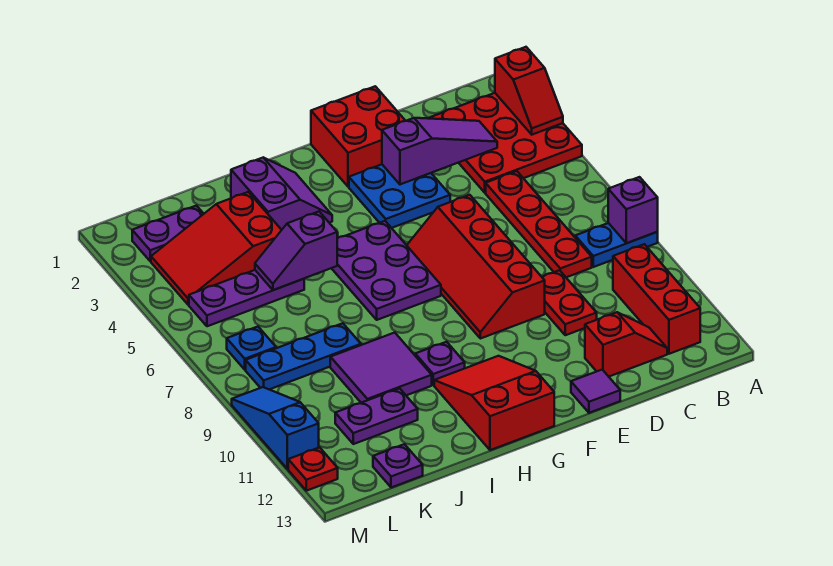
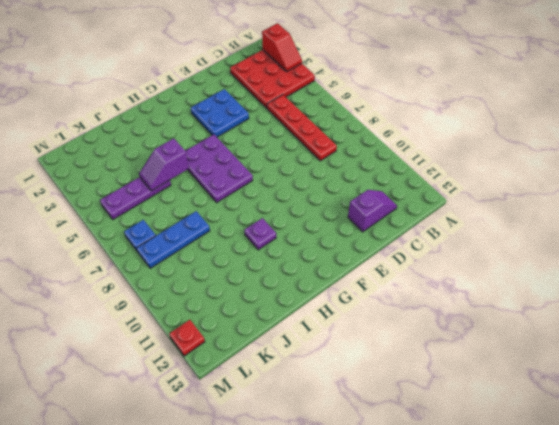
purple slope C12:D12 level 1 top D -> red slope C12:D12 level 1 top D
none -> blue plate A8:B8 level 1
none -> red brick B10:B12 level 1
none -> red plate D9:D10 level 1

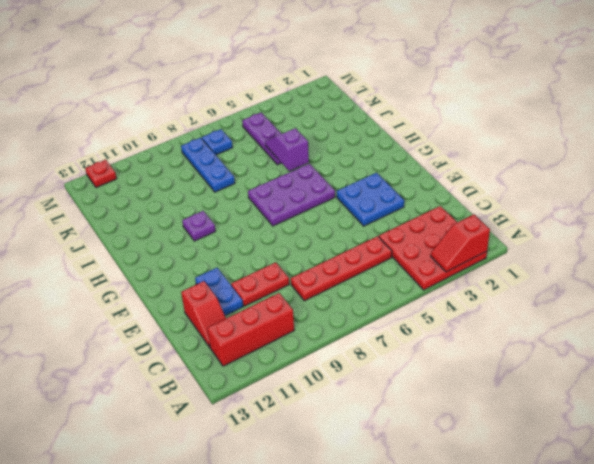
blue plate D11:E11 level 1 -> blue plate A8:B8 level 1
none -> red brick E1:F2 level 1
none -> red slope E6:F9 level 1 top E
none -> purple tile E13 level 1

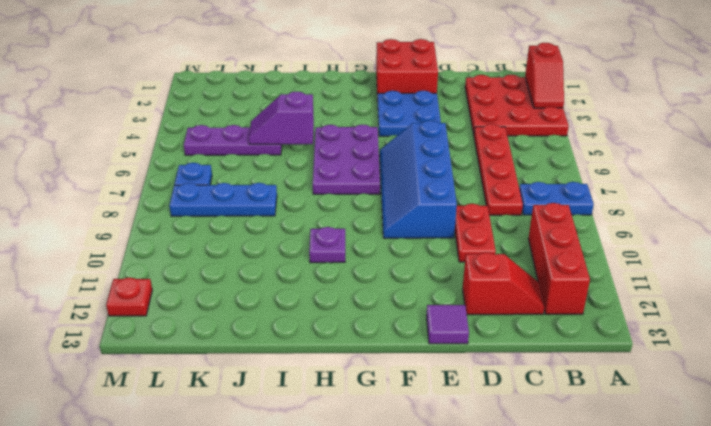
blue slope E6:F9 level 1 top E -> red slope E6:F9 level 1 top E
none -> red slope G11:H13 level 1 top 13
none -> purple slope H2:I3 level 1 top I
none -> purple tile I9:J10 level 1

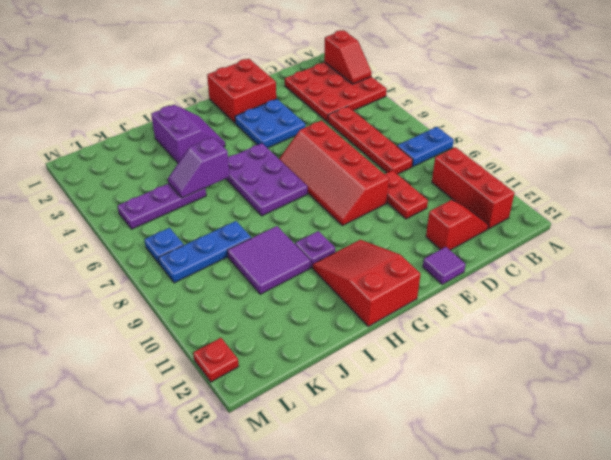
none -> red slope J3:L4 level 1 top J
none -> purple plate J11:K11 level 1
none -> purple plate K2:L2 level 1

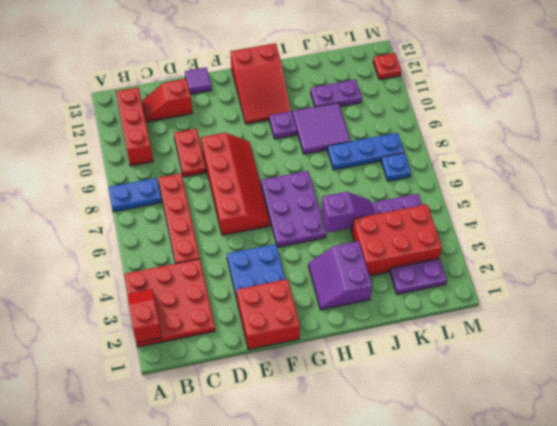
red brick J3:L4 level 1 -> red slope J3:L4 level 1 top J
none -> purple plate K13 level 1
none -> blue slope M9:M11 level 1 top 11
none -> purple brick A8 level 2

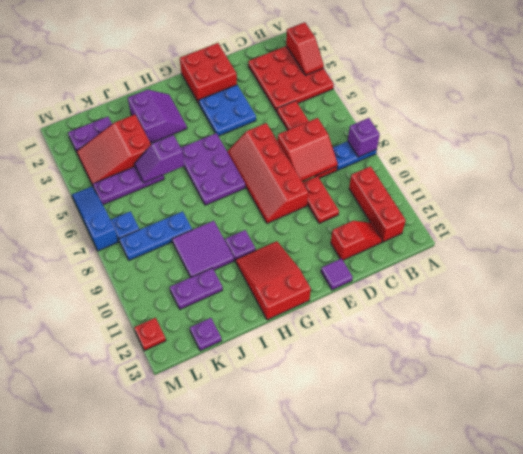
red slope C7:D8 level 2 top 7 -> none
blue slope M5:M7 level 1 top 7 -> blue slope M9:M11 level 1 top 11
none -> purple slope C3:E3 level 2 top E

